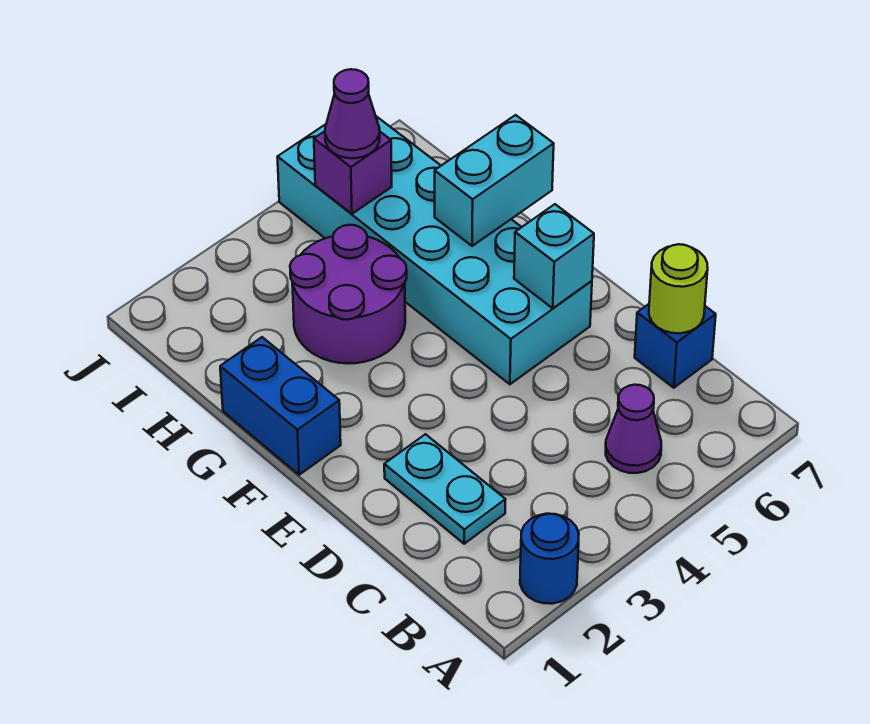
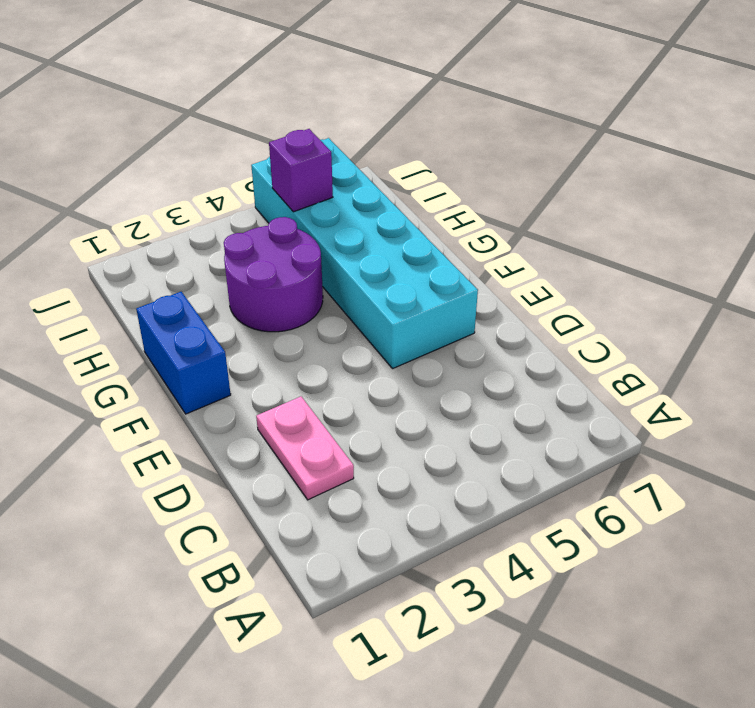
pink plate C2:D2 level 1 -> cyan plate C2:D2 level 1
none -> blue round brick A2 level 1
none -> purple cone B5 level 1
none -> blue brick C7 level 1

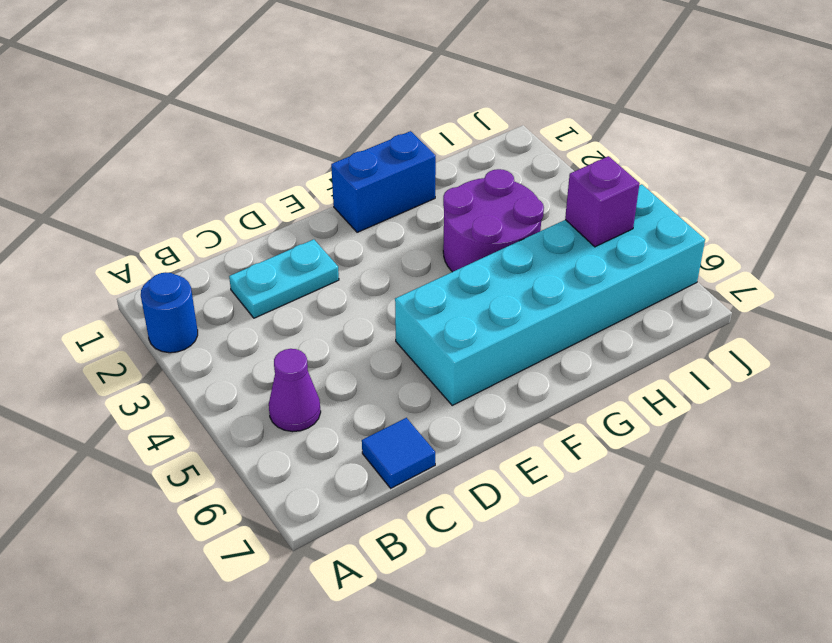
blue tile C7 level 1 -> blue brick C7 level 1
none -> lime round brick C7 level 2
none -> cyan brick E6 level 2
none -> cyan brick G6:G7 level 2

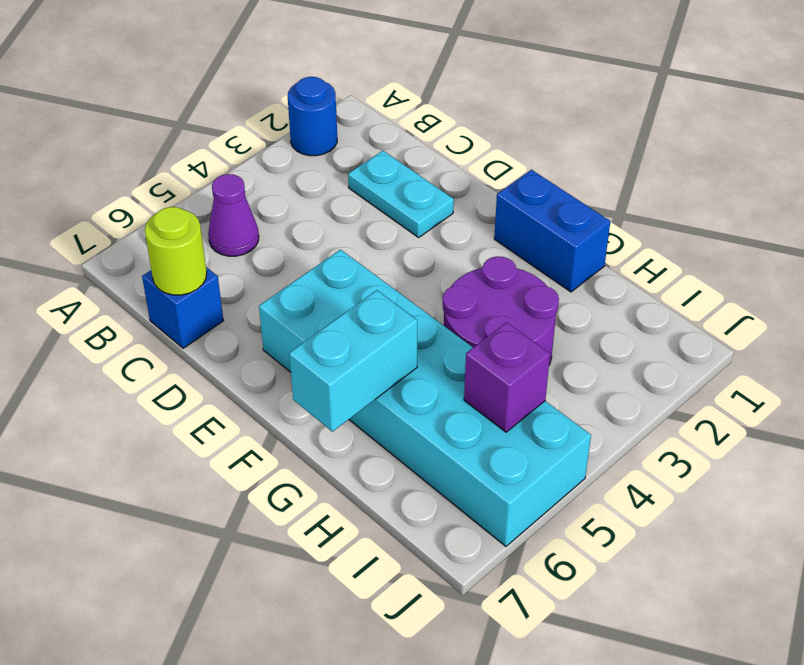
none -> cyan brick E6 level 2
none -> purple cone I5 level 3

